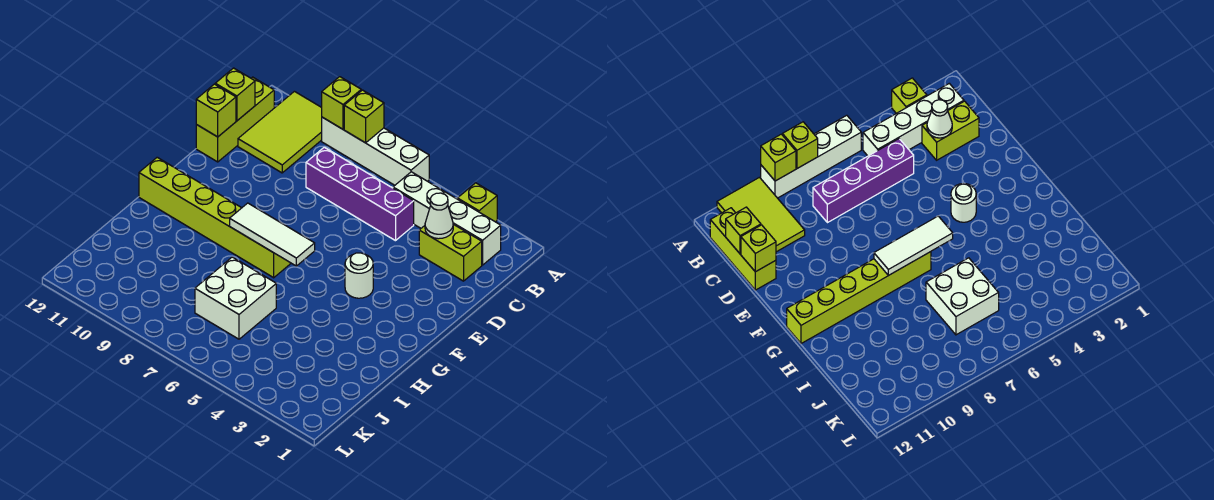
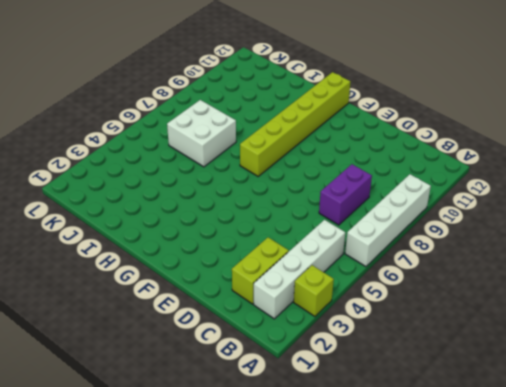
purple brick C7:C8 level 1 -> purple brick C5:C8 level 1
none -> lime tile A10:C11 level 1
none -> lime brick B12:D12 level 1
none -> white round brick F4 level 1

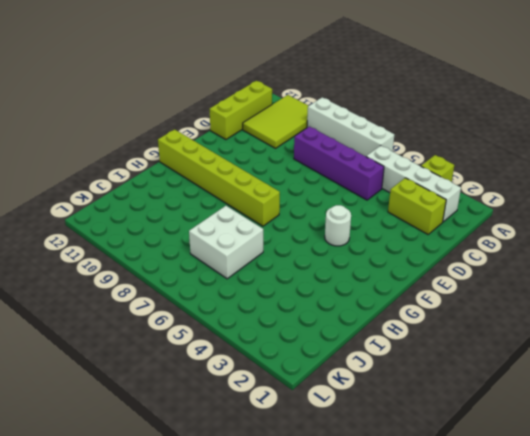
none -> lime brick A8 level 2
none -> lime brick A9 level 2
none -> white cone C3 level 2

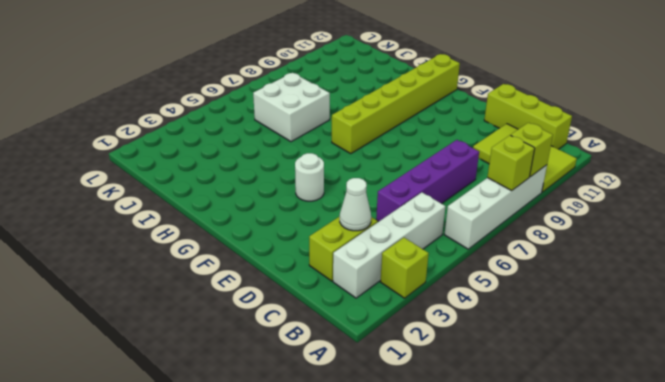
none -> lime brick C12 level 2
none -> lime brick D12 level 2
none -> white tile G6:G8 level 2

